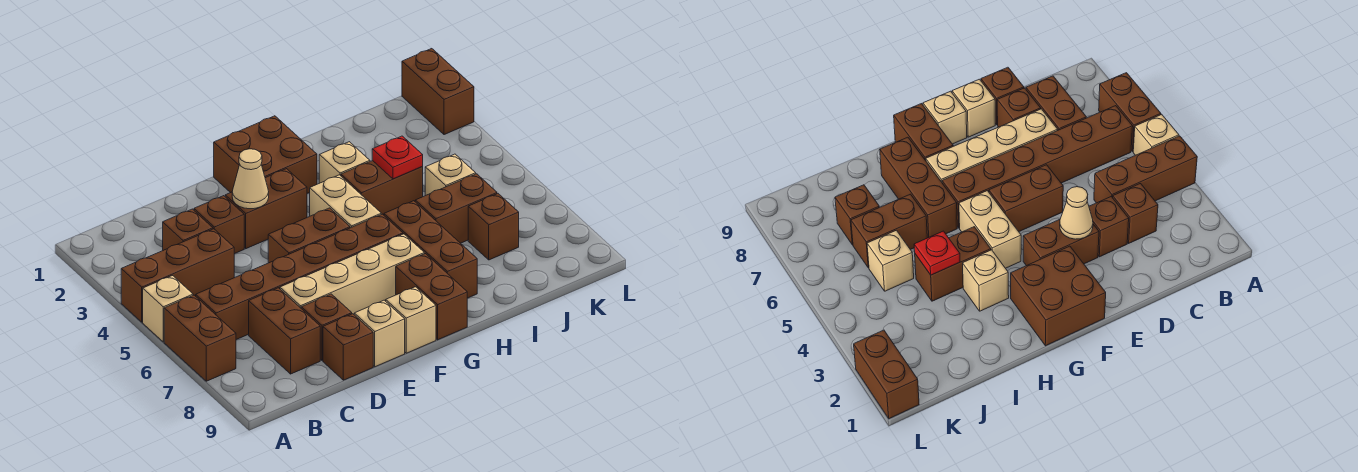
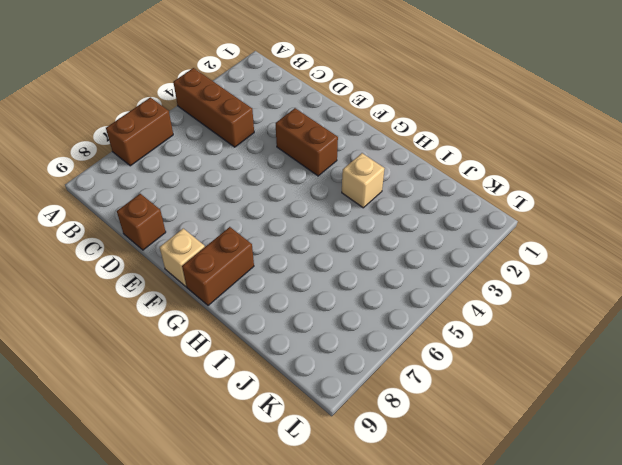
none -> tan brick A5 level 1
none -> brown brick B6:G6 level 1
none -> brown brick C3 level 1

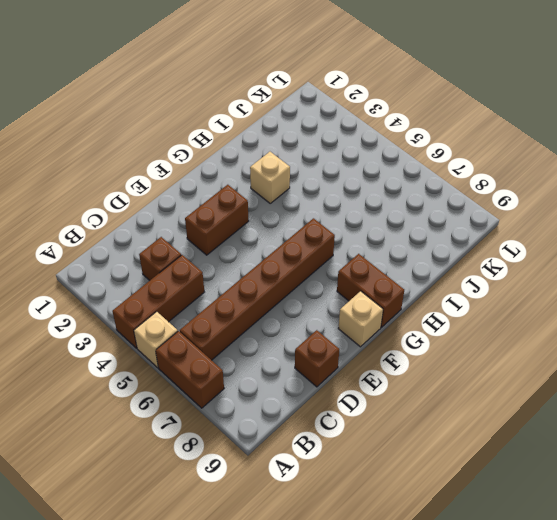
none -> brown brick C7:C8 level 1
none -> brown brick D3 level 1
none -> tan brick D7:G7 level 1

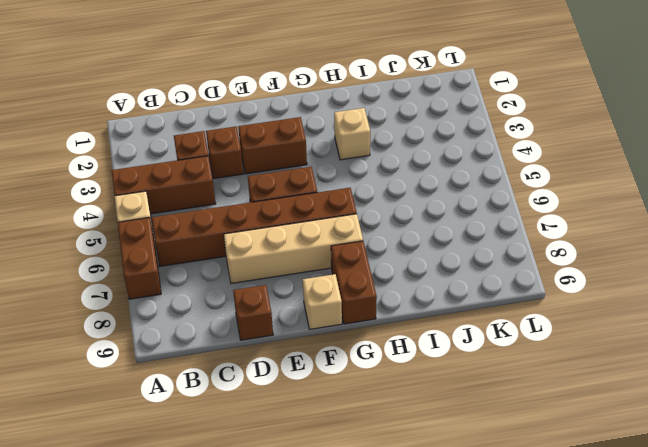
none -> brown brick C7:C8 level 1
none -> brown brick D8 level 1
none -> tan brick E9 level 1

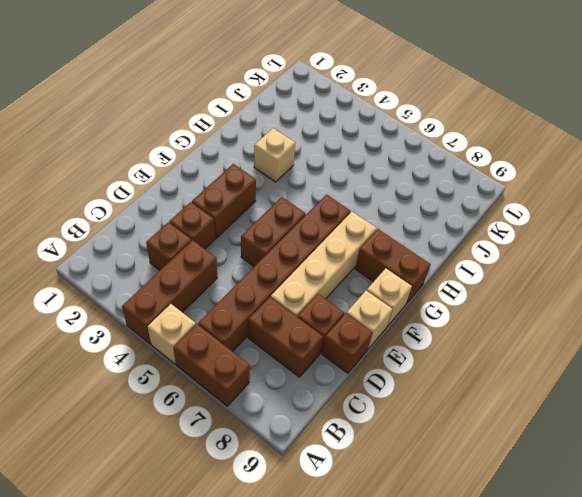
none -> brown brick F1:G2 level 1
none -> tan brick G4:G5 level 1
none -> brown brick H4:I4 level 1

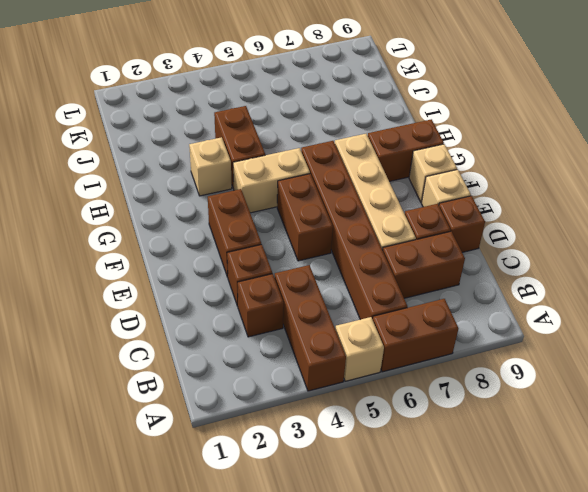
none -> brown brick F1:G2 level 1
none -> brown brick H6:H8 level 1
none -> brown brick I6:J6 level 1

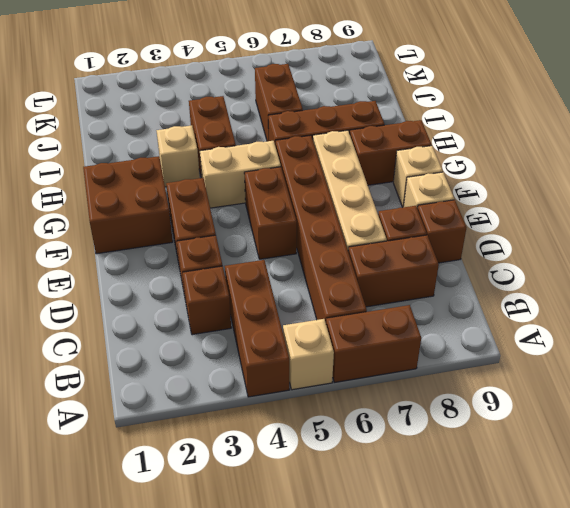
none -> tan brick J5 level 1
none -> brown brick J7 level 1
none -> brown brick L1:L2 level 1

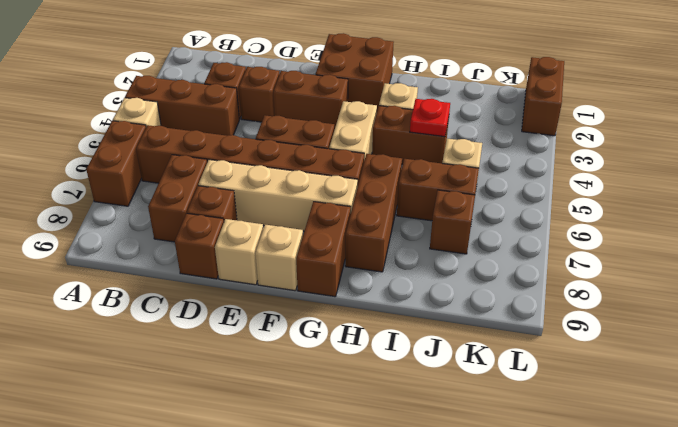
none -> tan cone E3 level 2

